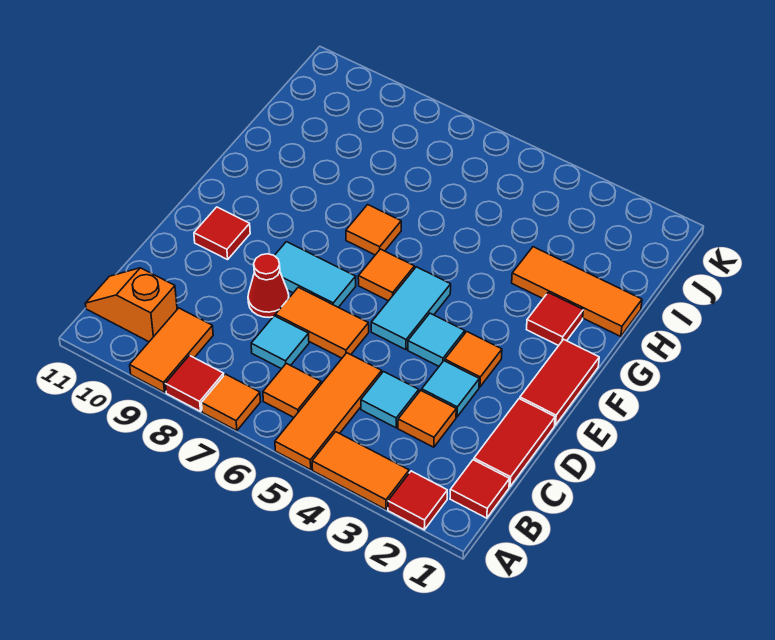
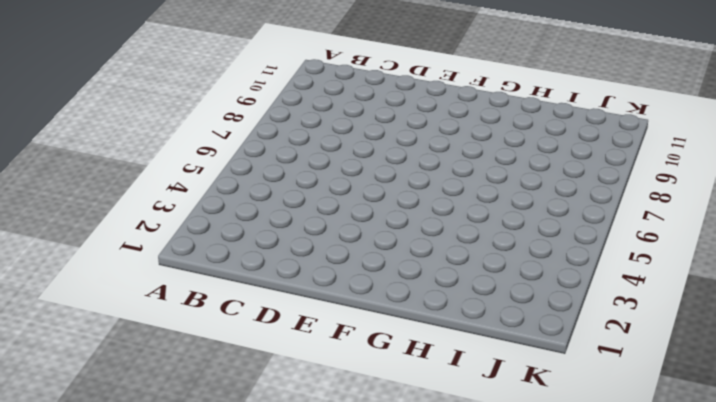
none -> red tile A2 level 1
none -> orange tile A3:A4 level 1
none -> orange tile A5:C5 level 1

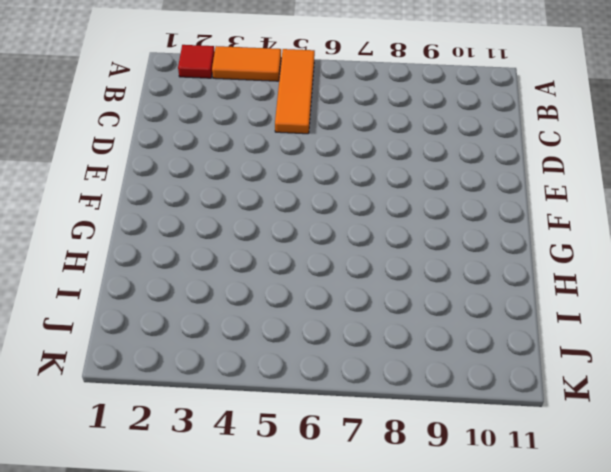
none -> orange tile A7 level 1
none -> red tile A8 level 1
none -> orange tile A9:B9 level 1

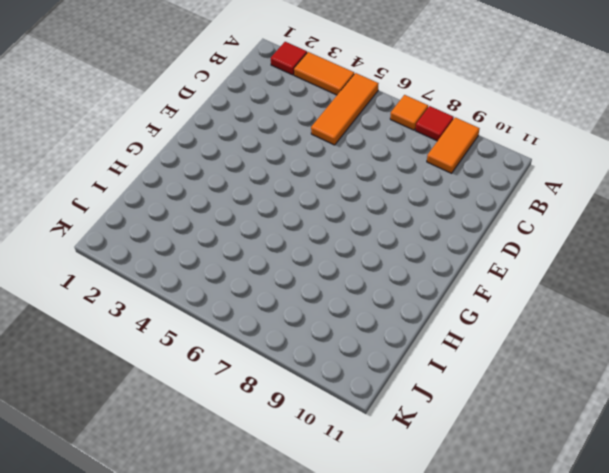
none -> red tile B1 level 1
none -> orange tile B6 level 1
none -> orange slope B10:B11 level 1 top 10

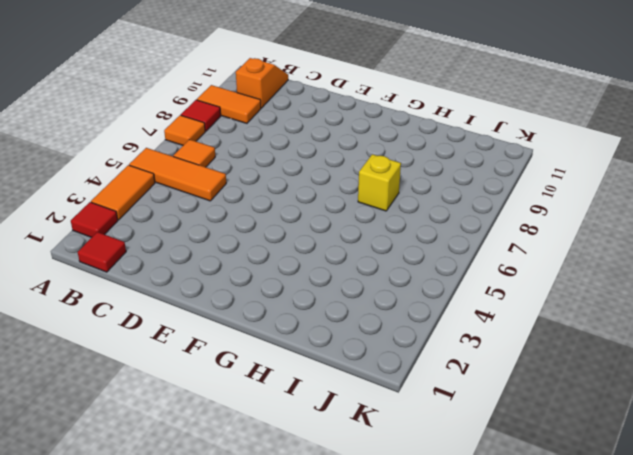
yellow brick H7 level 1 -> none
none -> red tile C1:D1 level 1
none -> orange tile C3 level 1
none -> cyan tile C4 level 1

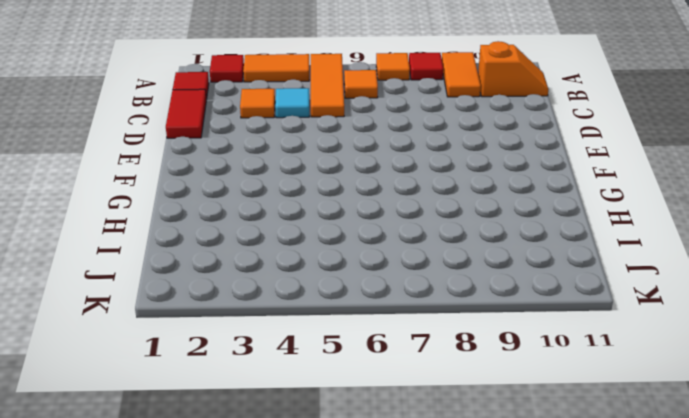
none -> cyan tile C7 level 1
none -> cyan tile D3 level 1
none -> orange tile D6:D7 level 1

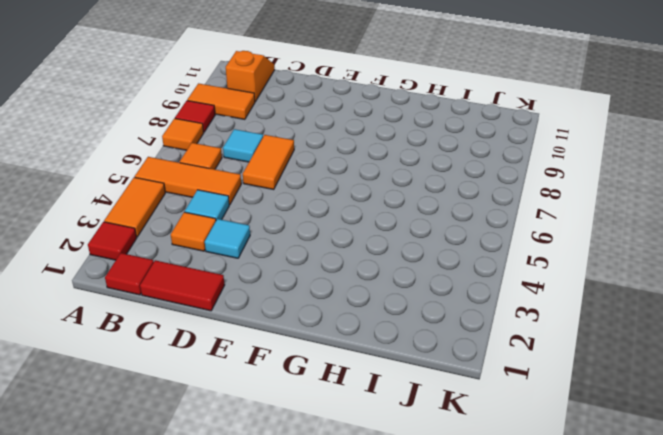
none -> red cone D8 level 1
none -> red tile E1:F1 level 1
none -> orange tile E3 level 1

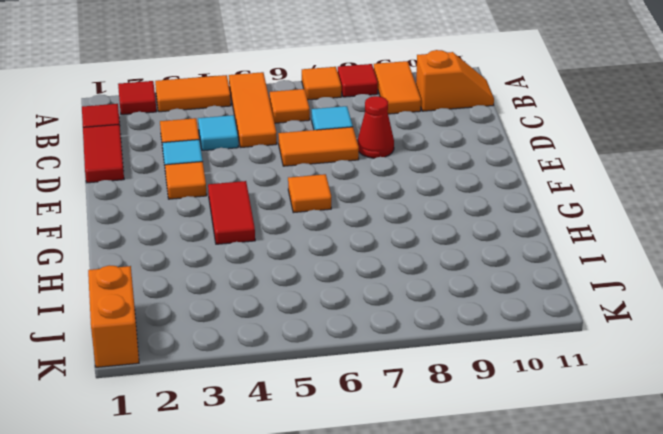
red tile F4:G4 level 1 -> red tile E1:F1 level 1
orange brick J1:K1 level 1 -> none
none -> cyan tile E4 level 1
none -> cyan tile E5:F5 level 1
none -> cyan tile E7:E8 level 1

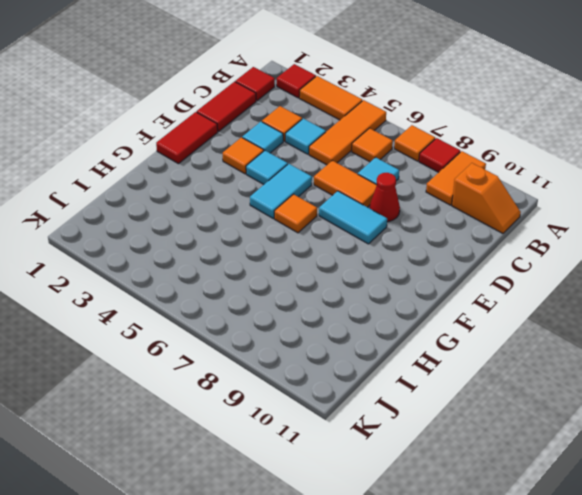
none -> red tile E10 level 1
none -> red tile G2 level 1
none -> orange tile G7 level 1

